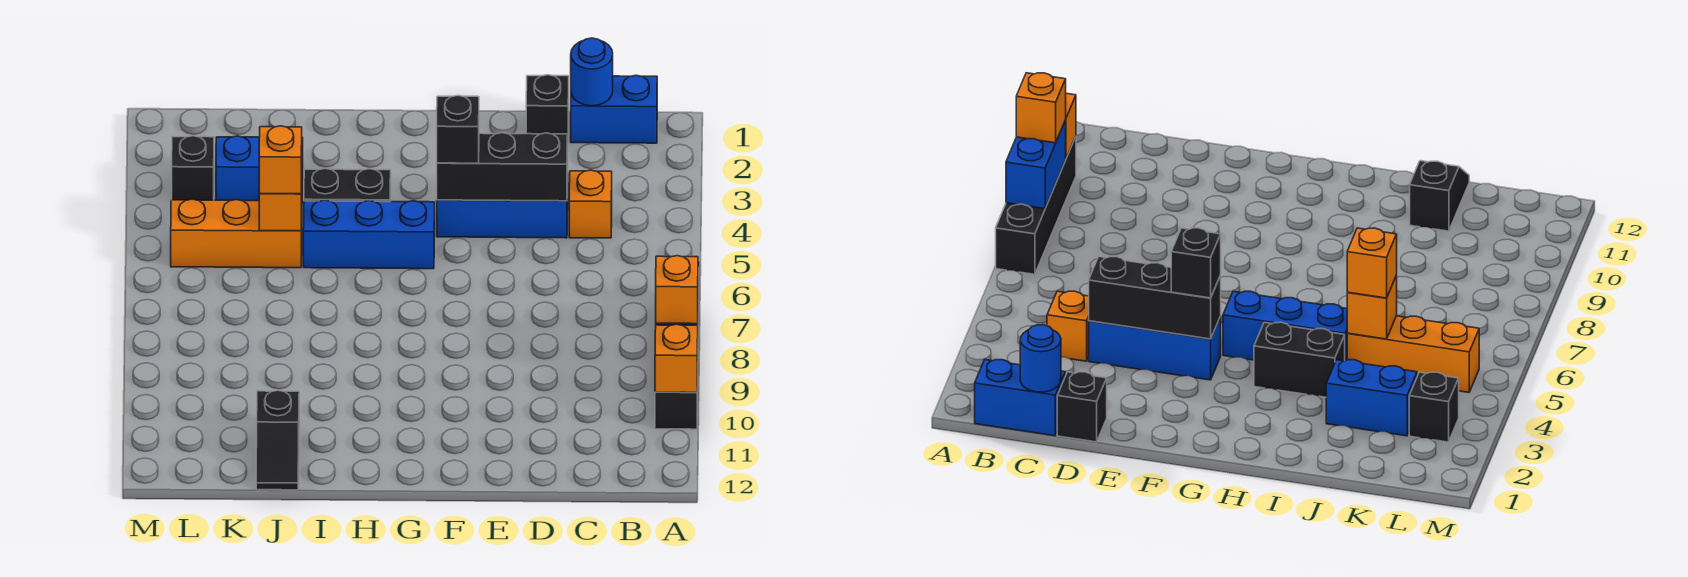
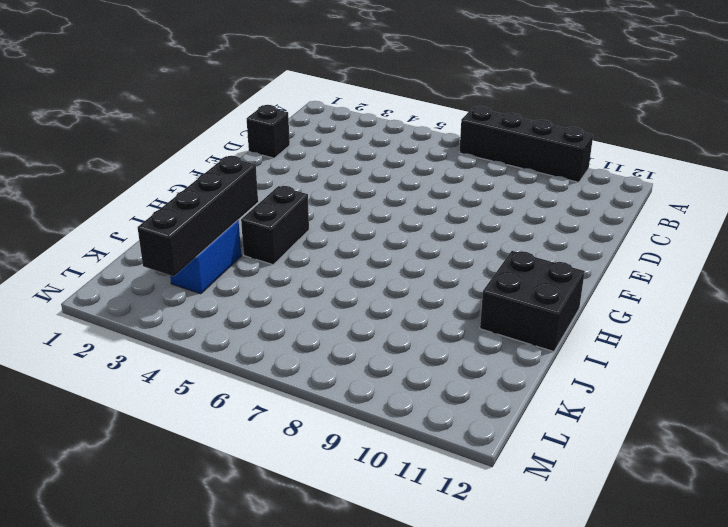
black brick H11:I12 level 1 -> none
black brick I3:L3 level 2 -> none
none -> blue brick B1:C1 level 1
none -> orange brick C4 level 1
none -> blue brick D4:F4 level 1

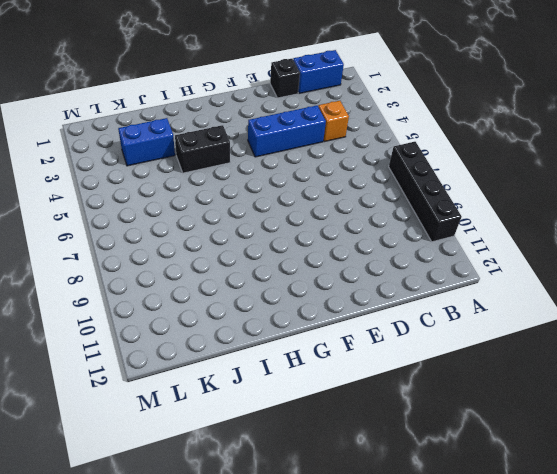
none -> blue brick G5:I5 level 1
none -> orange brick J5:L5 level 1
none -> black slope J11:J12 level 1 top 11

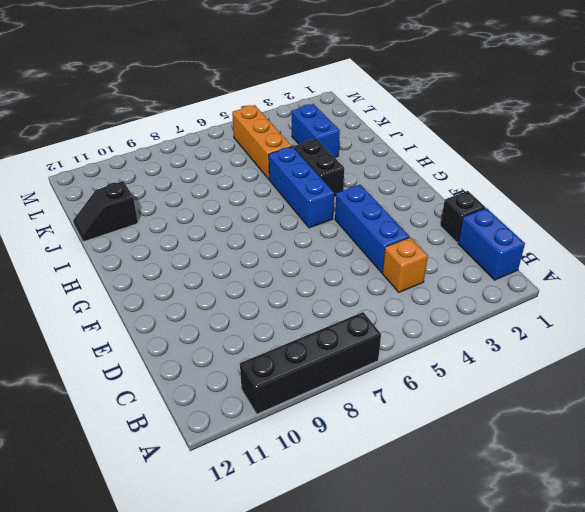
none -> black brick L3 level 1
none -> blue brick A8:A9 level 2
none -> orange brick A10 level 2

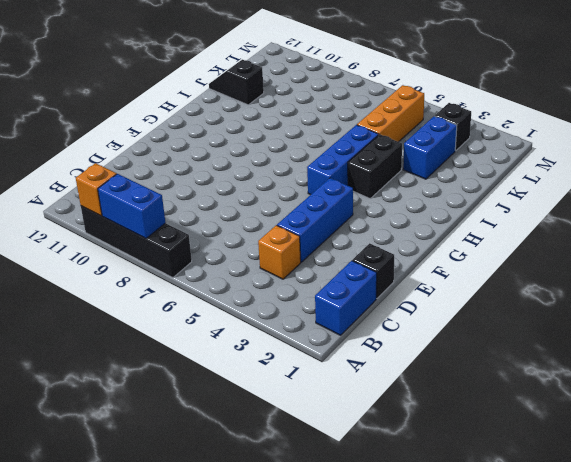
none -> blue round brick C1 level 2
none -> black brick D4:F4 level 2
none -> orange brick J5 level 2

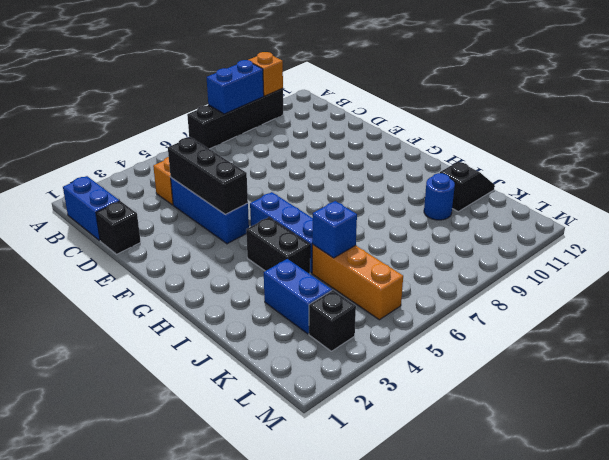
blue brick J5 level 2 -> orange brick J5 level 2
blue round brick J10 level 1 -> blue round brick C1 level 2
none -> orange brick A9 level 3
none -> black brick F4 level 3
none -> orange brick J5 level 3

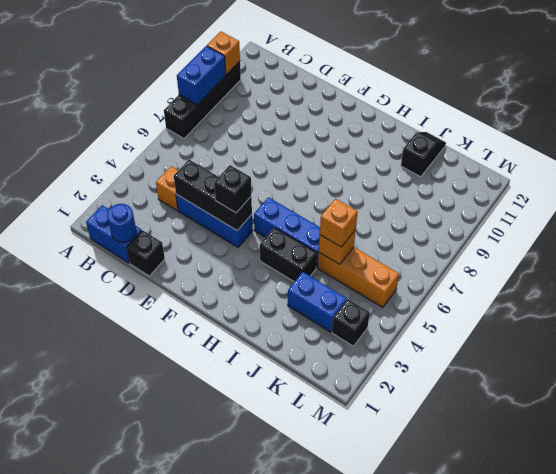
none -> orange brick A9 level 3

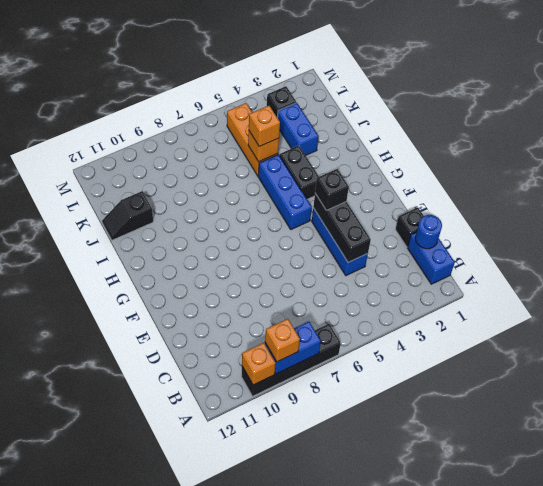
none -> orange brick C4 level 1

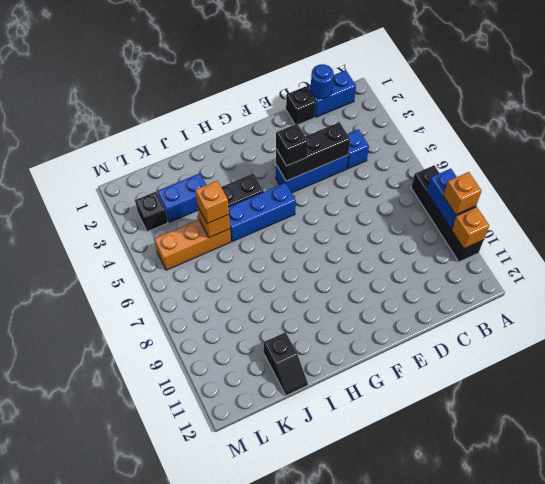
blue brick C4 level 1 -> orange brick C4 level 1

